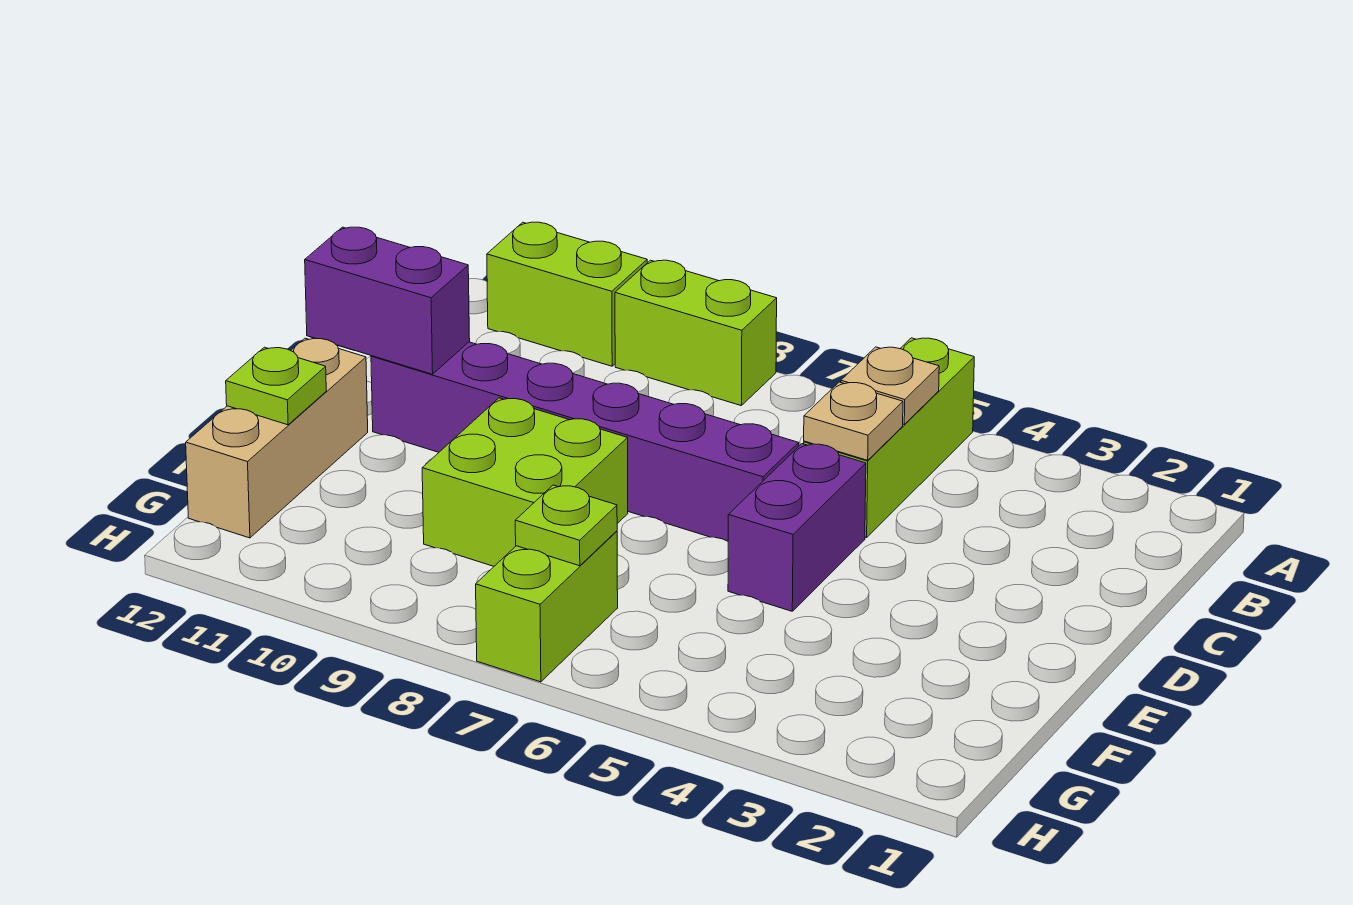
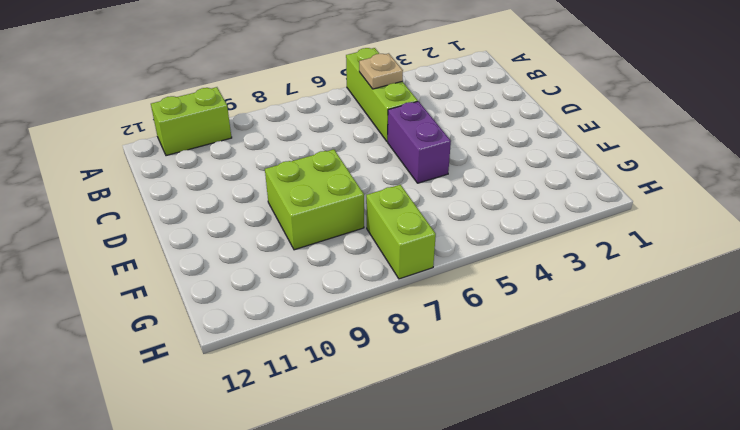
none -> lime brick A8:A9 level 1
none -> purple brick D6:D11 level 1
none -> tan brick E12:G12 level 1

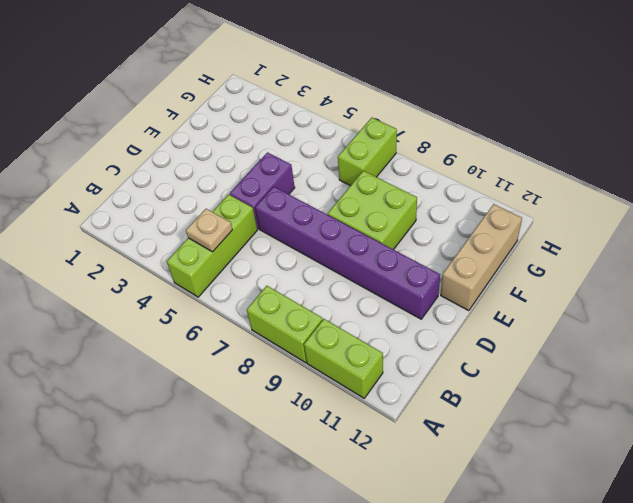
none -> tan plate C5 level 2
none -> purple brick D11:D12 level 2
none -> lime plate F12 level 2

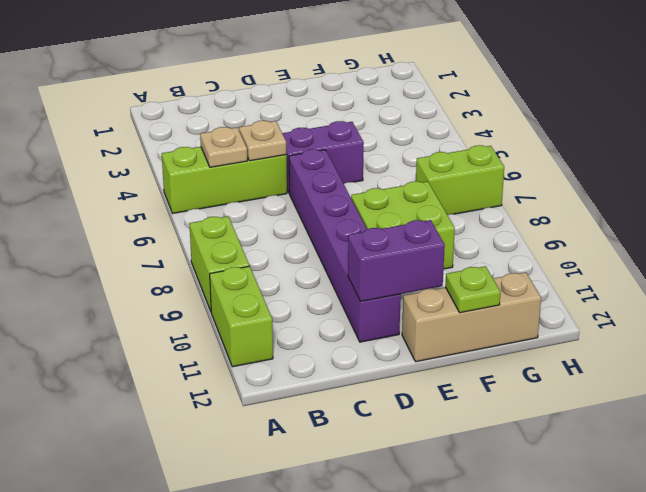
purple brick D11:E11 level 2 -> purple brick D11:D12 level 2
none -> lime plate G7 level 2

